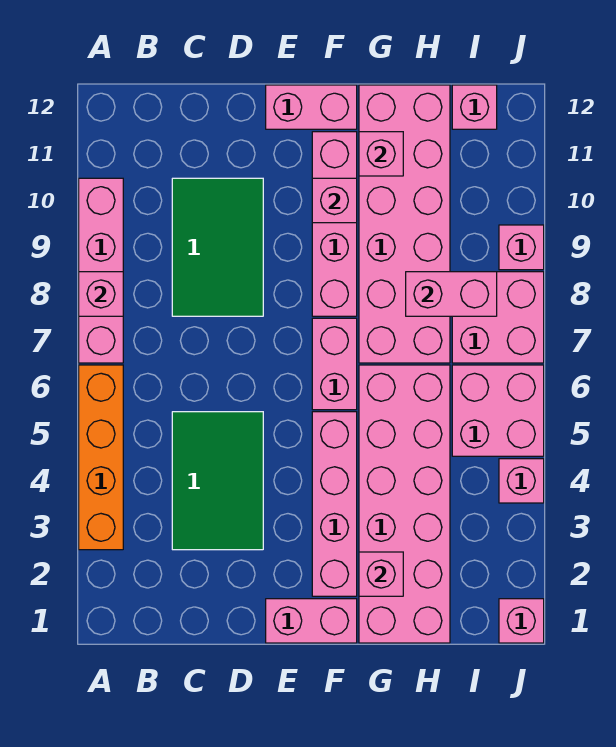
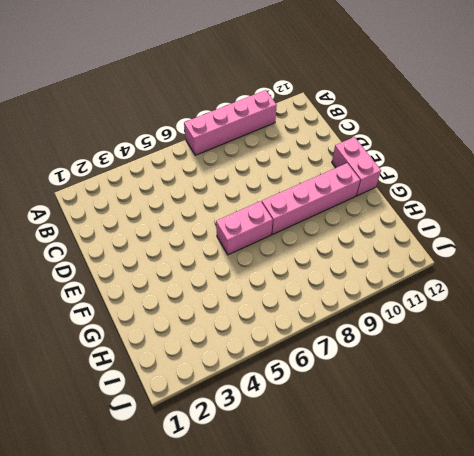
none -> orange brick A3:A6 level 1
none -> green tile C3:D5 level 1
none -> green tile C8:D10 level 1

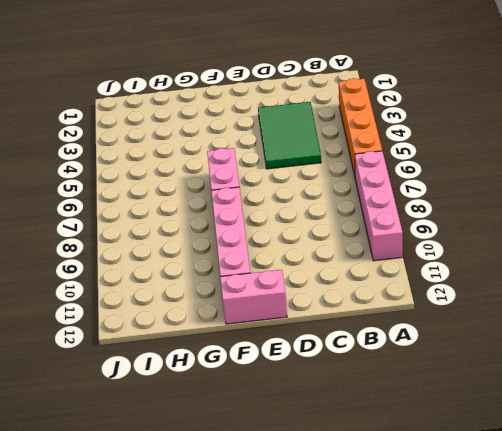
none -> green tile C8:D10 level 1
none -> pink brick E1:F1 level 1
none -> pink brick F2:F5 level 1

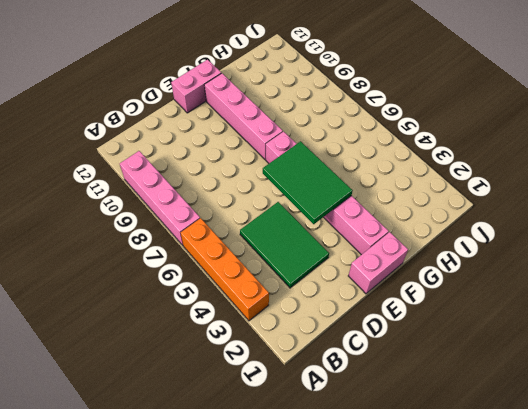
green tile E4:F6 level 2 -> green tile C8:D10 level 1
none -> pink brick G1:H6 level 1
none -> pink brick G7:H12 level 1
none -> pink brick I5:J6 level 1

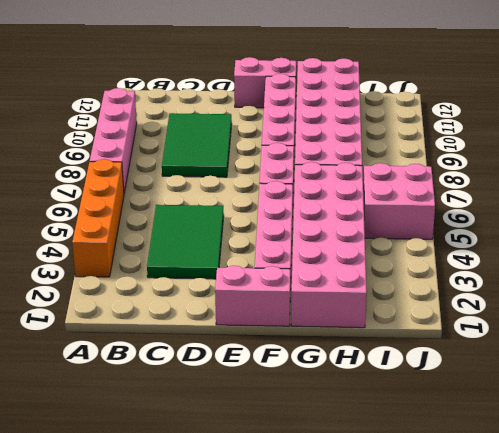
none -> pink brick I7:J8 level 1
none -> pink brick I12 level 1
none -> pink brick J1 level 1

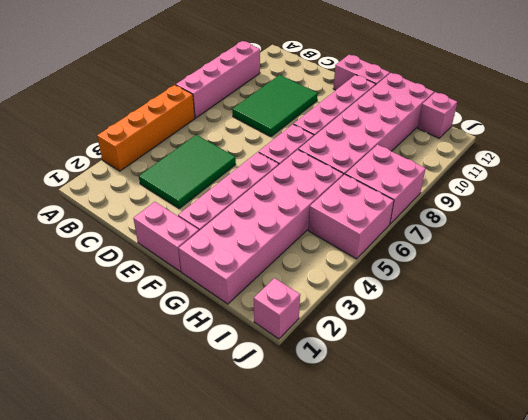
none -> pink brick J4 level 1
none -> pink brick J9 level 1
none -> pink brick A8 level 2

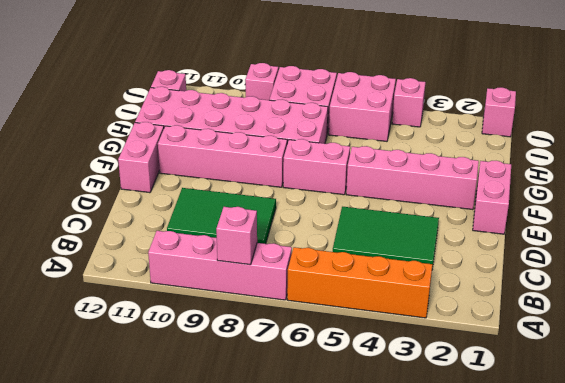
none -> pink brick G1:H6 level 1
none -> pink brick F10 level 2
none -> pink brick G2 level 2

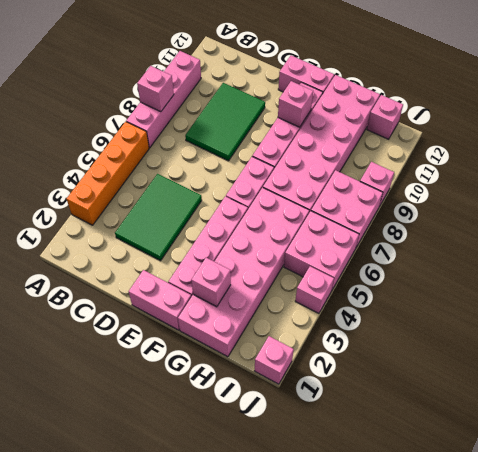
none -> pink brick G11 level 2
none -> pink brick H8:I8 level 2

